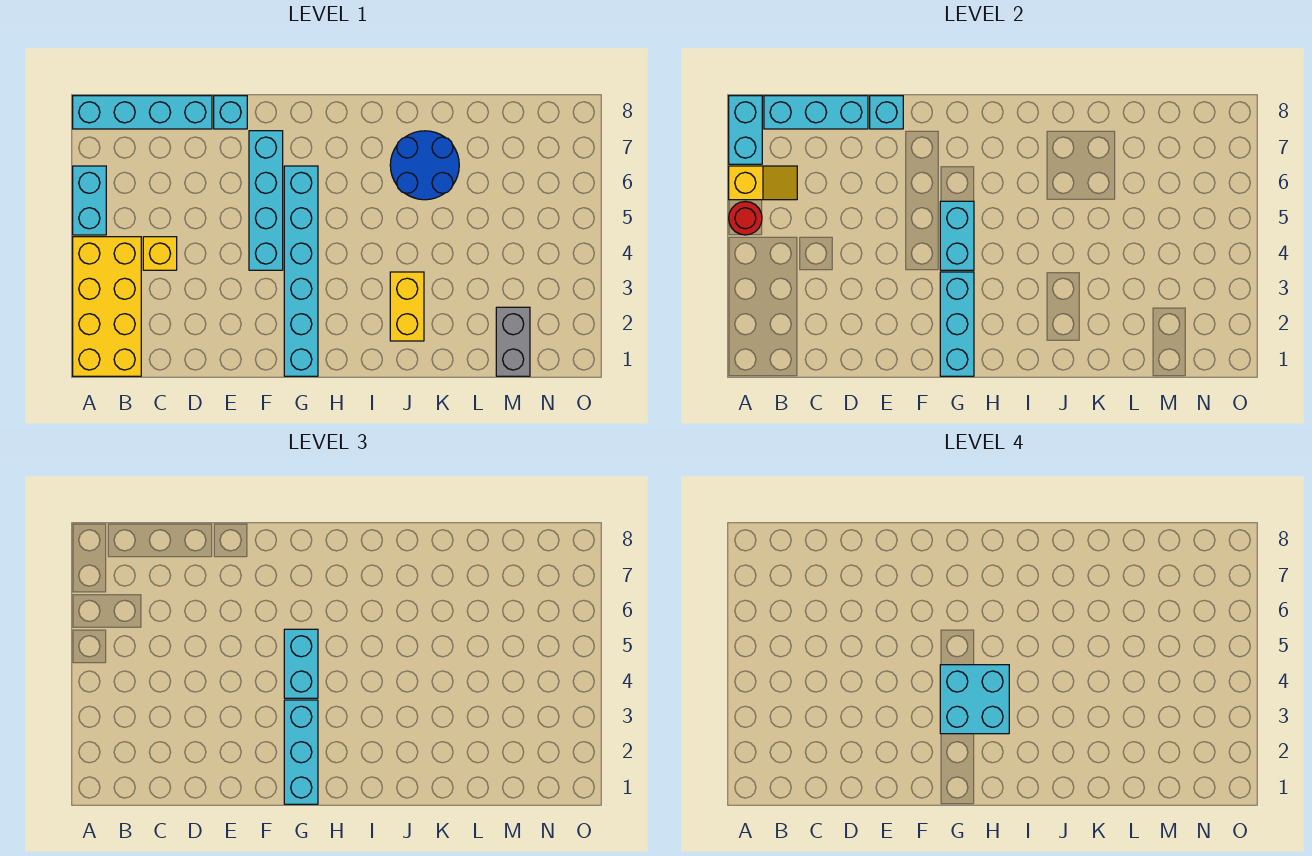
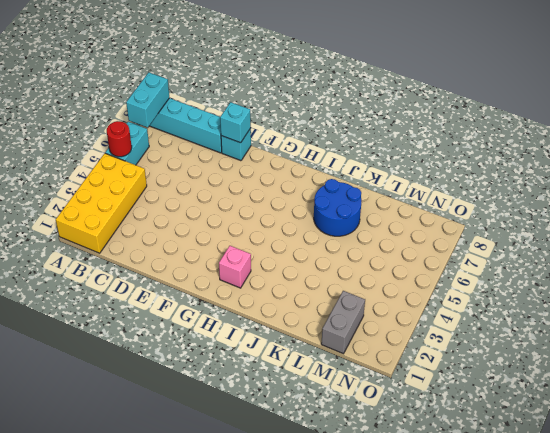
pink brick H2 level 1 -> none
none -> yellow brick C4 level 1
none -> cyan brick F4:F7 level 1
none -> cyan brick G1:G6 level 1

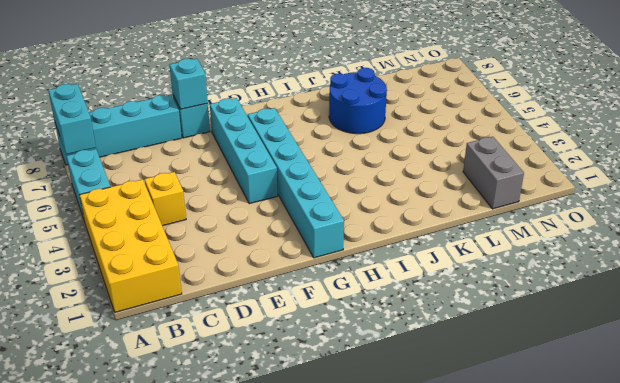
none -> yellow brick J2:J3 level 1
none -> red round brick A5 level 2
none -> yellow slope A6:B6 level 2 top A

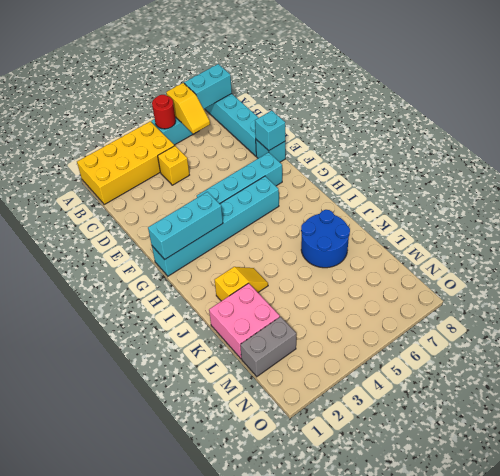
yellow slope J2:J3 level 1 top 2 -> yellow brick J2:J3 level 1
pink brick K1:L2 level 1 -> none
none -> cyan brick B8:D8 level 2
none -> cyan brick G4:G5 level 2
none -> cyan brick G1:G3 level 3

